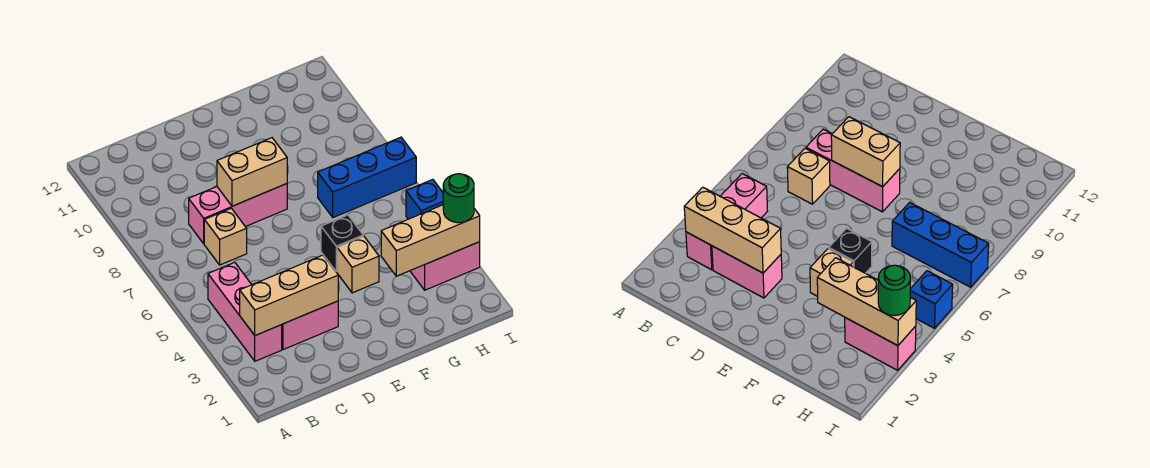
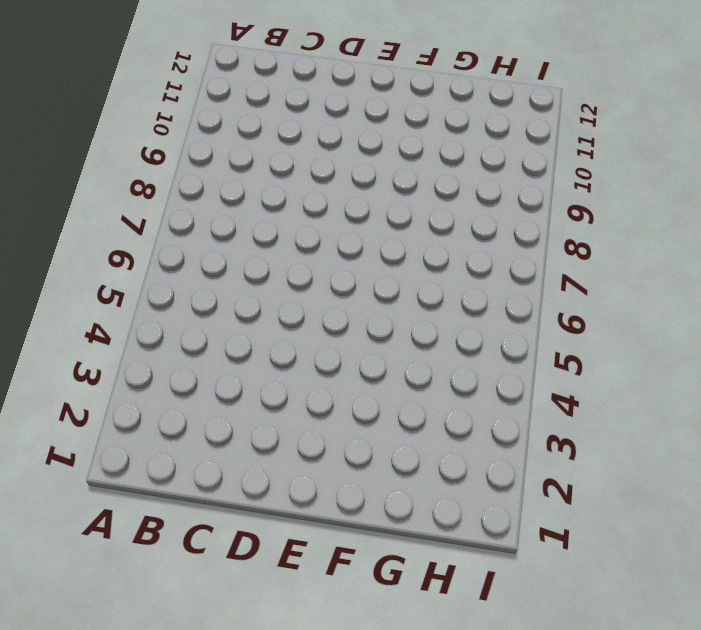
none -> pink brick B3:B5 level 1
none -> pink brick C3:D3 level 1
none -> tan brick C7 level 1

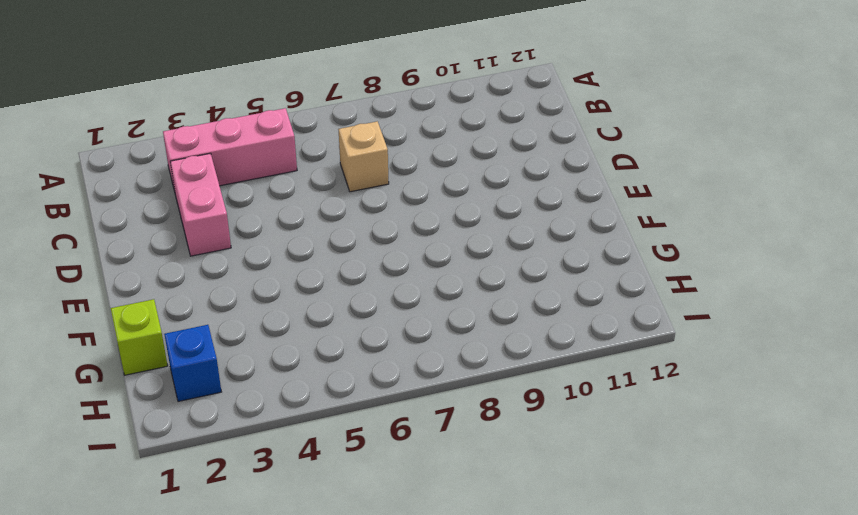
lime brick G1 level 1 -> none
blue brick H2 level 1 -> blue brick I5 level 1
none -> pink brick C8:E8 level 1
none -> tan brick F4 level 1
none -> black brick F5 level 1

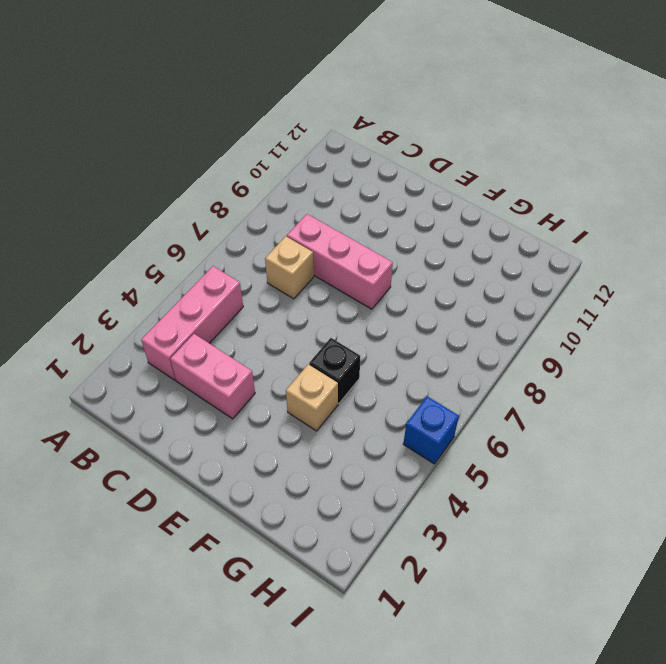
none -> blue brick G7:I7 level 1
none -> pink brick H3:I3 level 1
none -> tan brick B3:D3 level 2

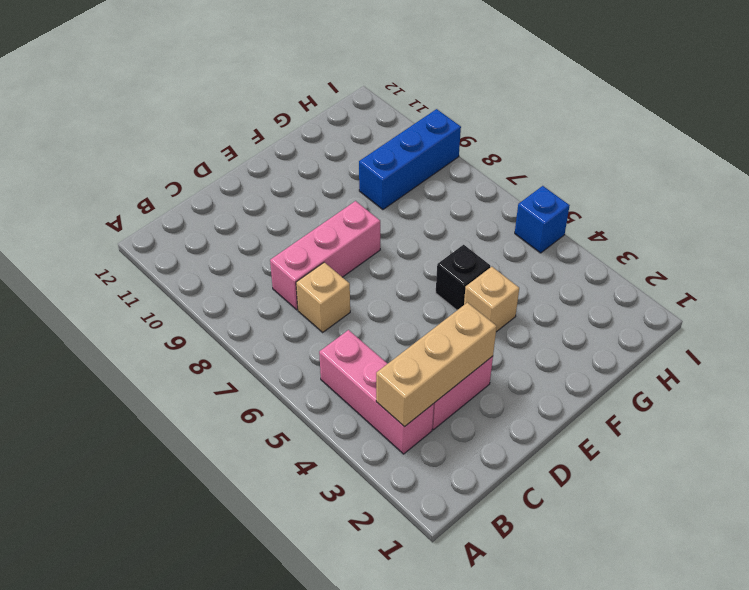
blue brick G9:I9 level 1 -> blue brick G7:I7 level 1
none -> pink brick H3:I3 level 1
none -> tan brick D8:E8 level 2
none -> tan brick G3:I3 level 2

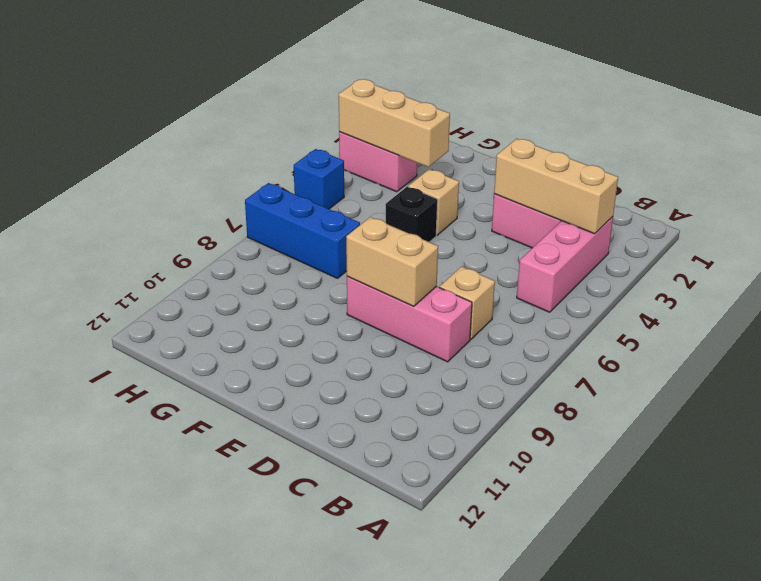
none -> green round brick I3 level 3

